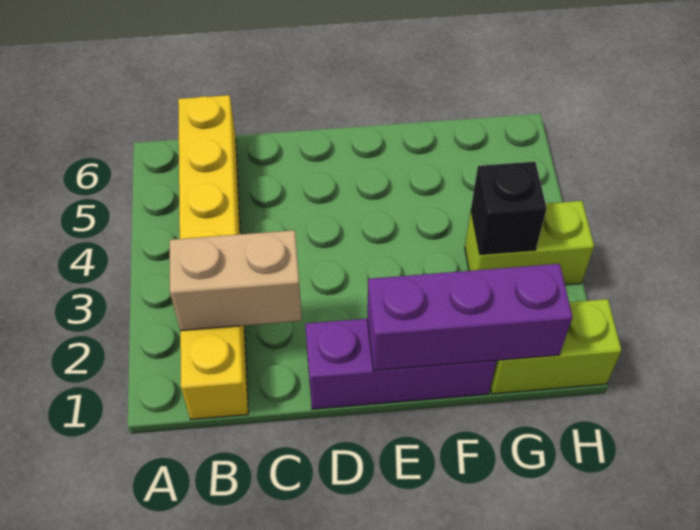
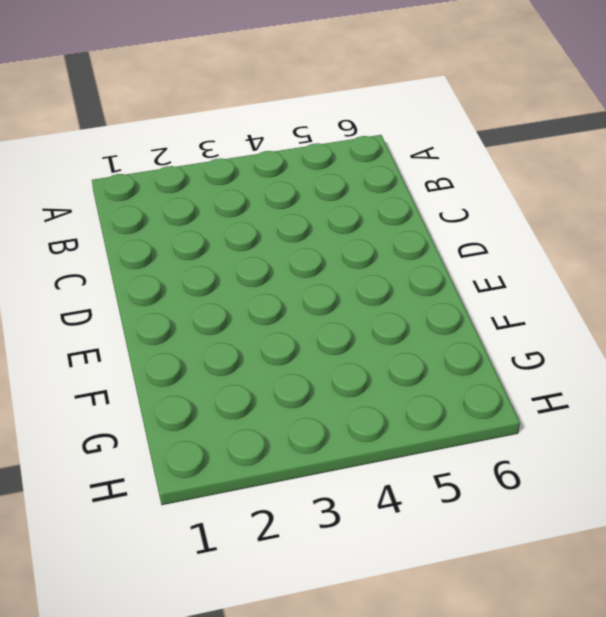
none -> yellow brick B1:B6 level 1
none -> purple brick D1:F1 level 1

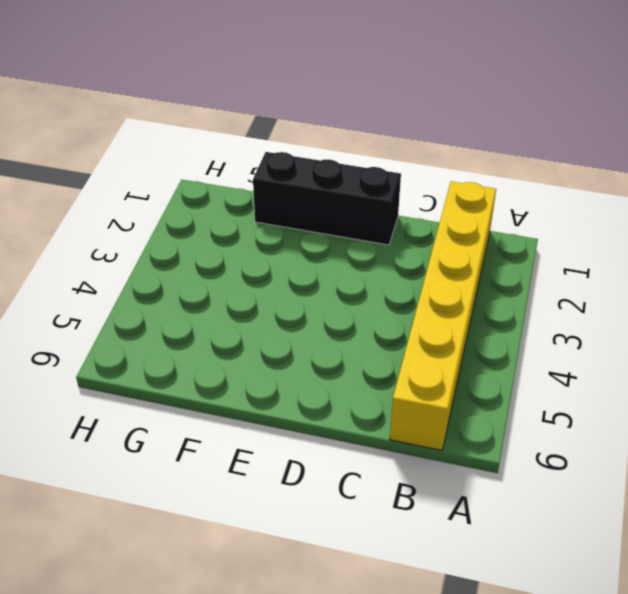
black brick D1:F1 level 1 -> purple brick D1:F1 level 1
none -> lime brick G1:H1 level 1
none -> lime brick G3:H3 level 1

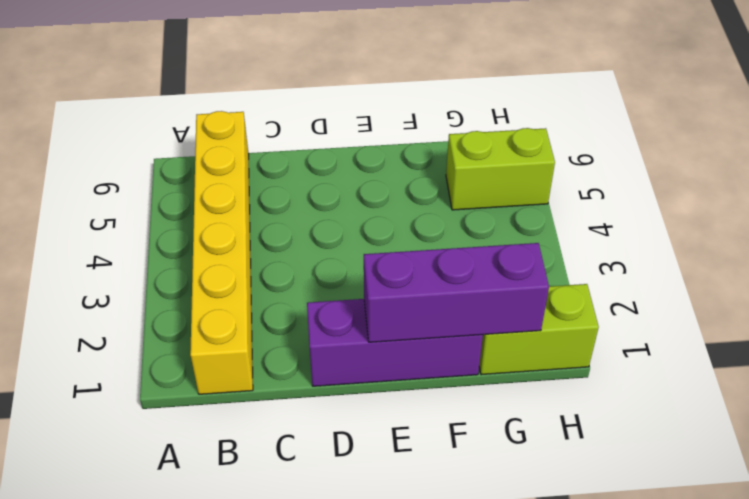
lime brick G5:H5 level 1 -> lime brick G3:H3 level 1
none -> tan brick B2:C2 level 2
none -> black brick G3 level 2

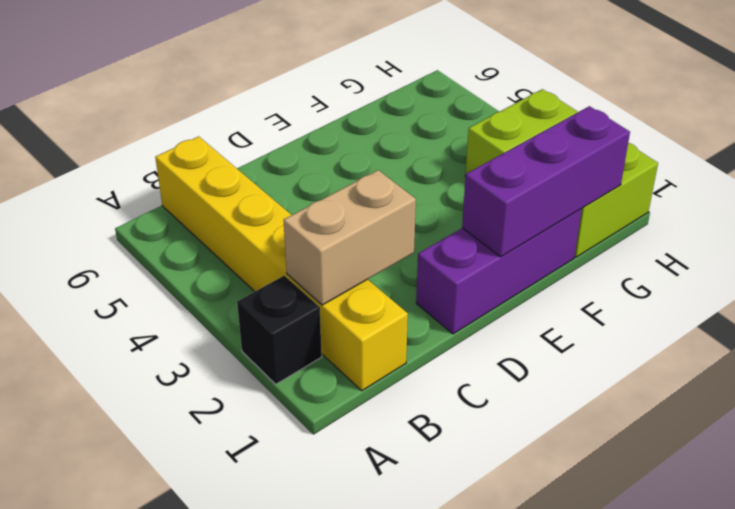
black brick A2 level 1 -> black brick G3 level 2

